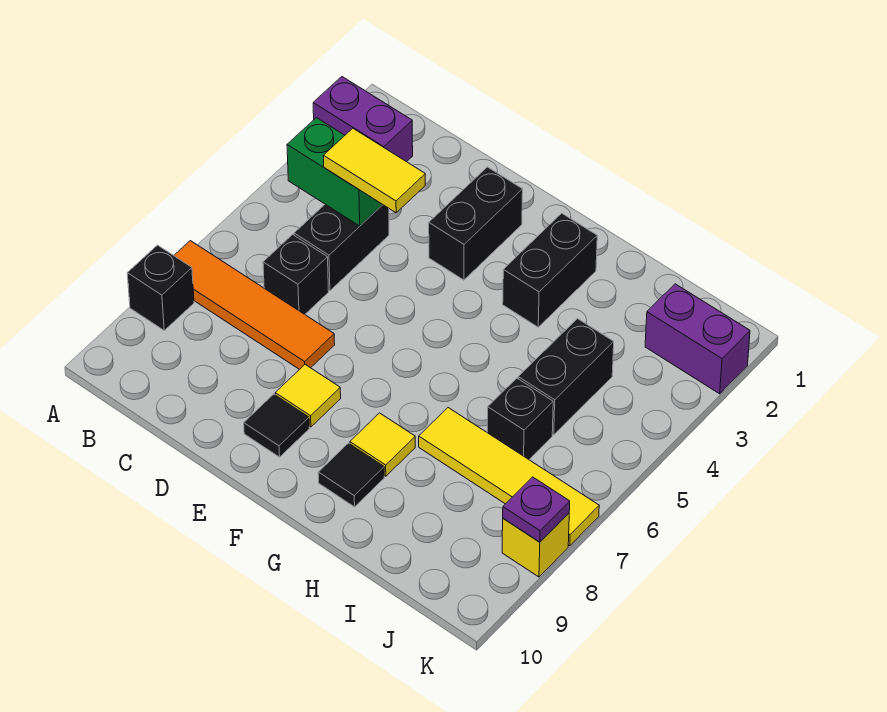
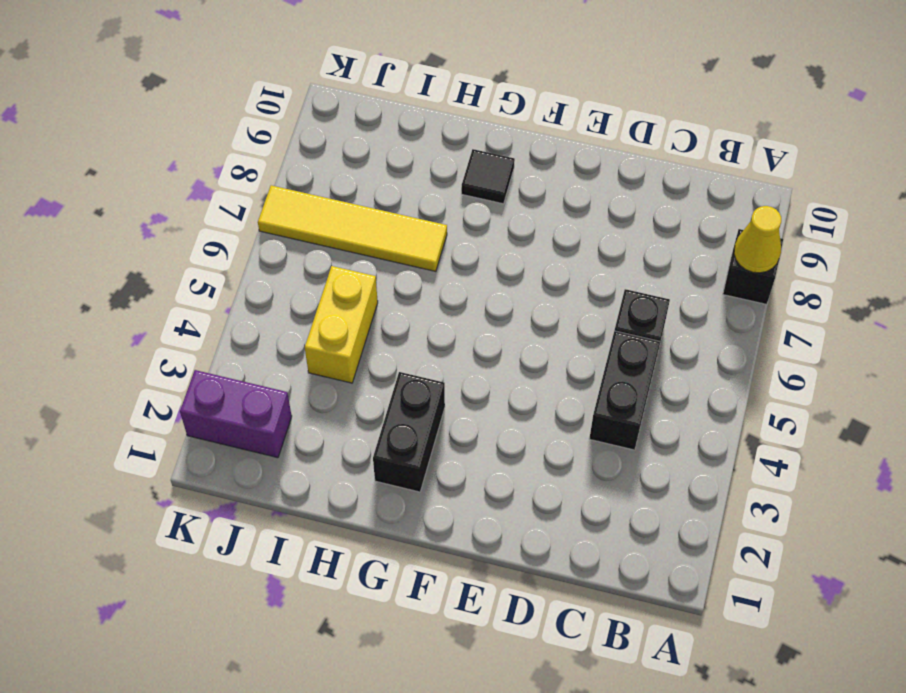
yellow cone A8 level 2 -> none
yellow brick I4:I5 level 1 -> black brick I4:I5 level 1
none -> purple brick A2:B2 level 1
none -> orange tile A7:D7 level 1
none -> black brick E2:E3 level 1

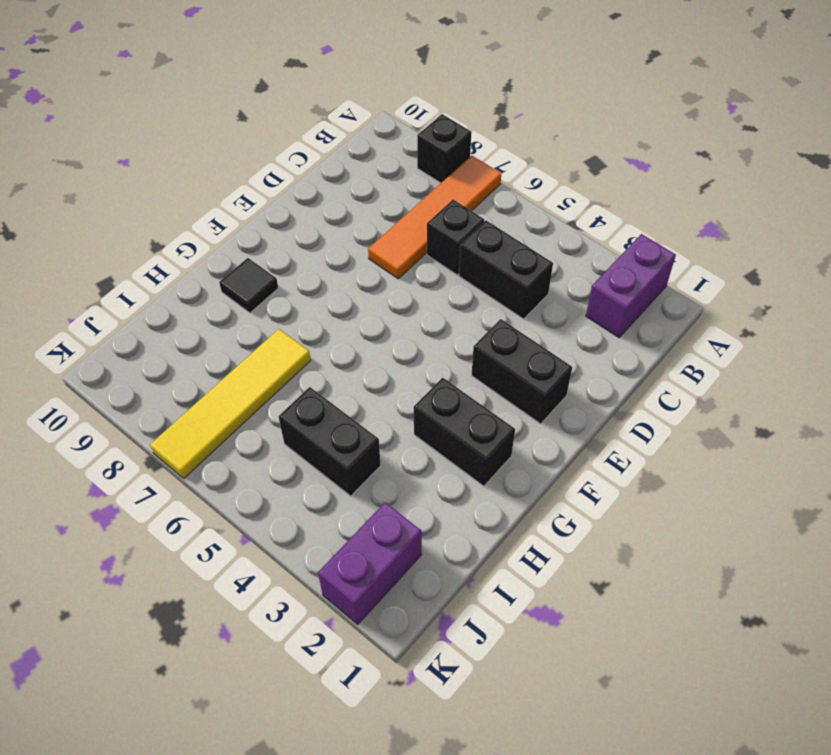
none -> yellow tile E8 level 1
none -> black tile E9 level 1
none -> yellow tile G8 level 1

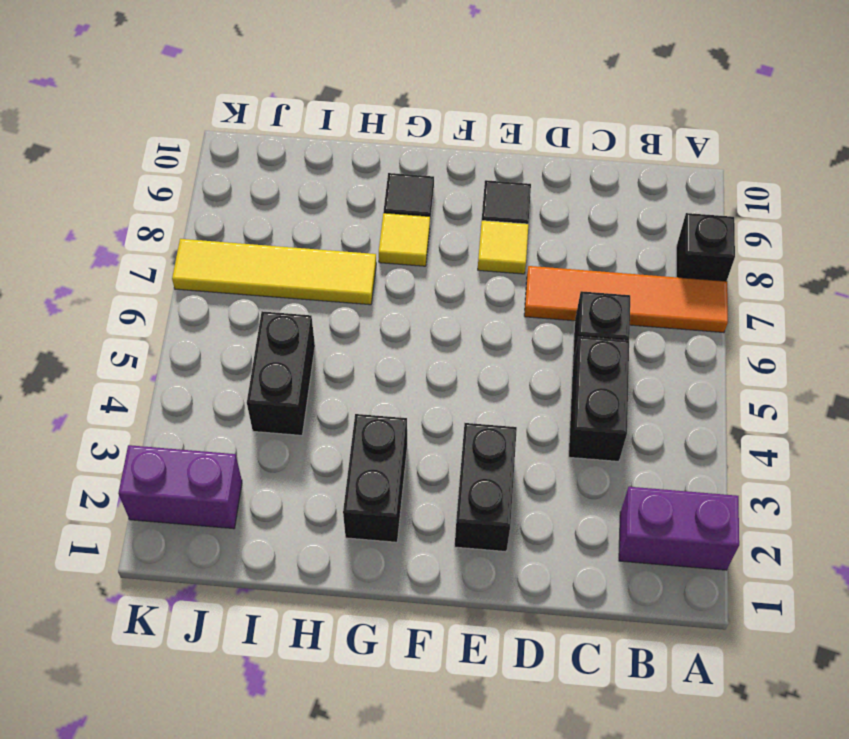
none -> black brick I6 level 1
none -> yellow brick K8 level 1
none -> green brick B4:C4 level 2

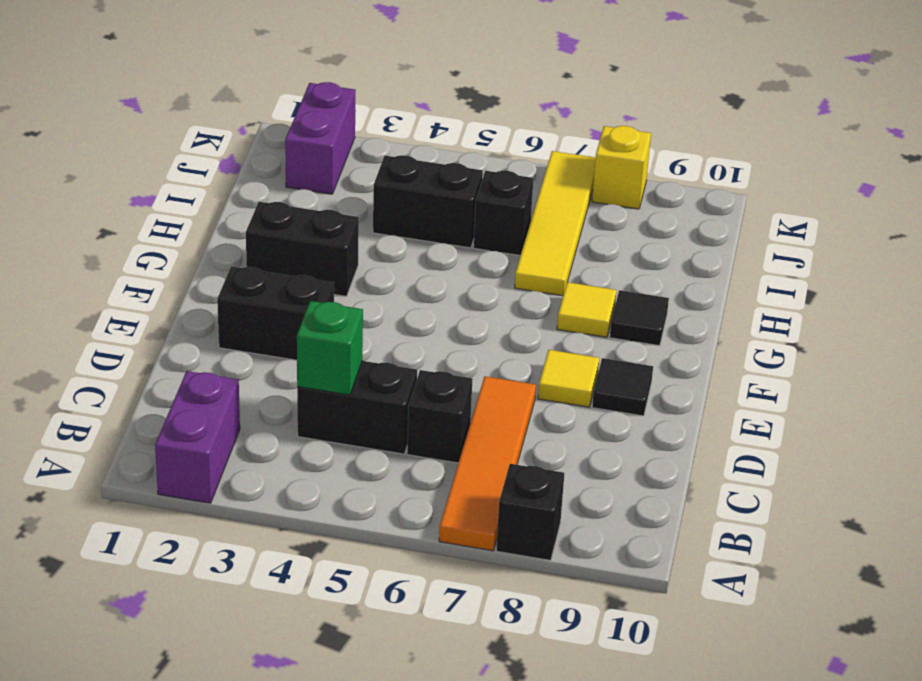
green brick C4 level 2 -> green brick B4:C4 level 2
none -> purple plate K8 level 2
none -> yellow tile C4:D4 level 3

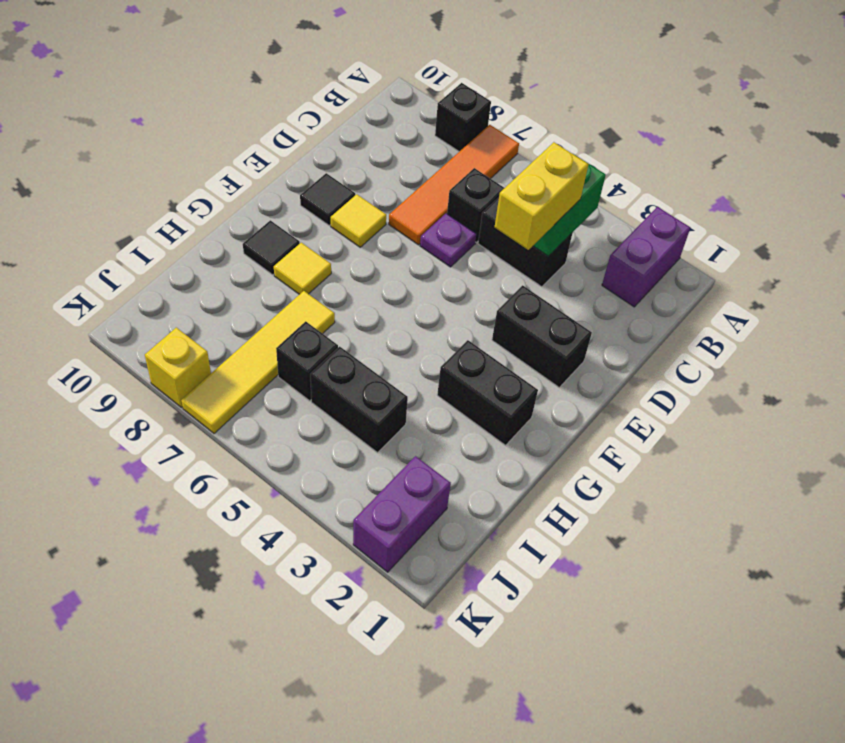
yellow brick C4:D4 level 3 -> yellow tile C4:D4 level 3
purple plate D6 level 1 -> purple plate K8 level 2

